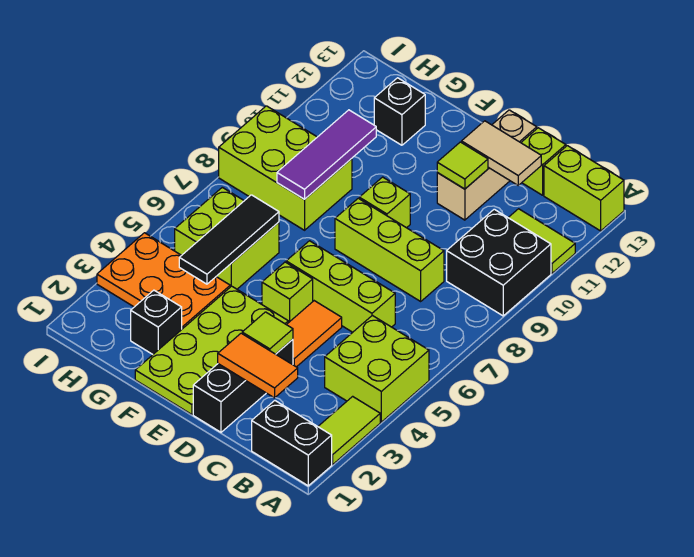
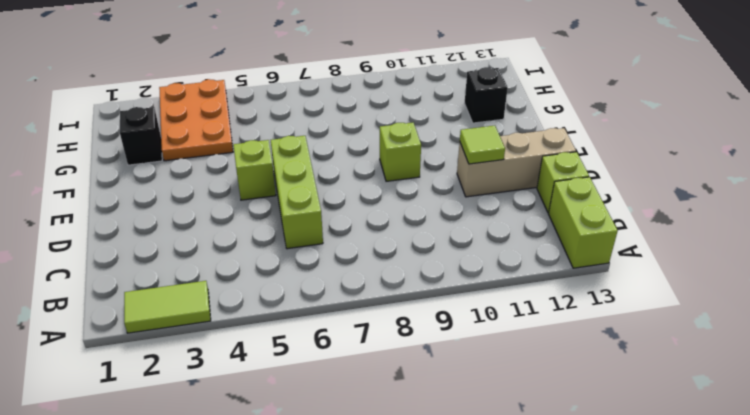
none -> black brick A1:B1 level 1
none -> lime brick A4:B5 level 1
none -> black brick A9:B10 level 1

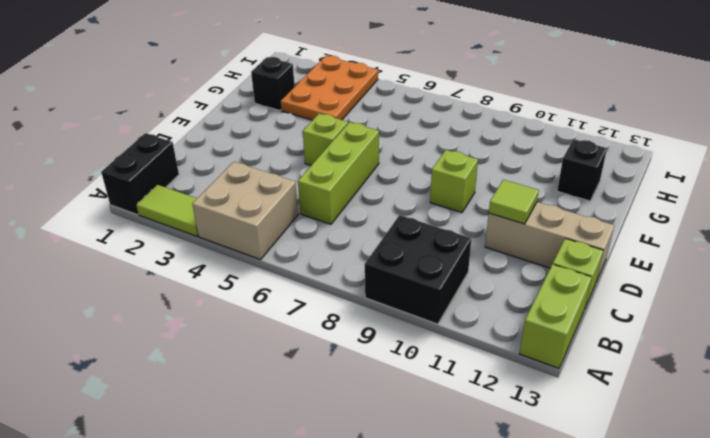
tan brick A4:B5 level 1 -> lime brick A4:B5 level 1
none -> lime tile A11:B11 level 1
none -> lime brick C8:E8 level 1
none -> black brick D1:D3 level 1

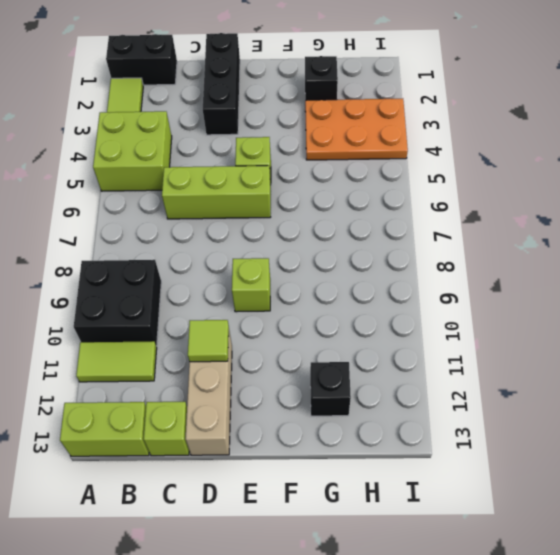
none -> lime brick C8:E8 level 1
none -> orange tile D4:D5 level 1
none -> lime plate E1:F4 level 1

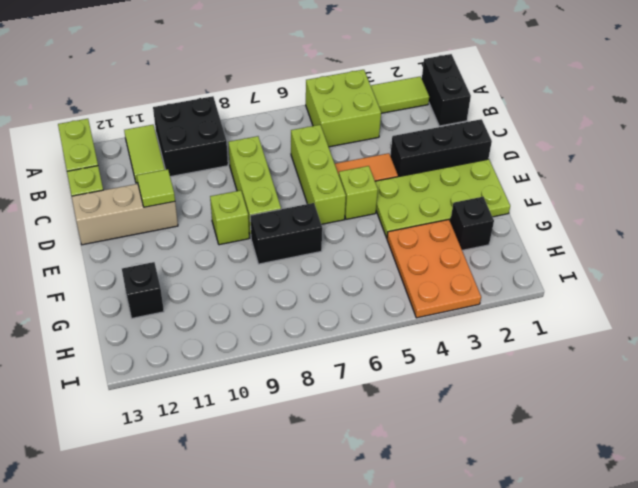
black brick F7:F8 level 1 -> none
none -> lime brick G5:H6 level 1
none -> lime brick G8:I9 level 1
none -> orange tile C2:D2 level 2

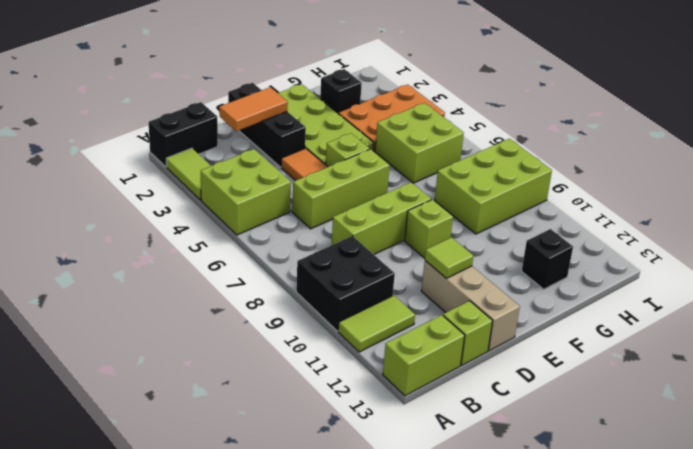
none -> tan tile C12:D12 level 2
none -> lime tile D3 level 2
none -> black tile G4:G6 level 2

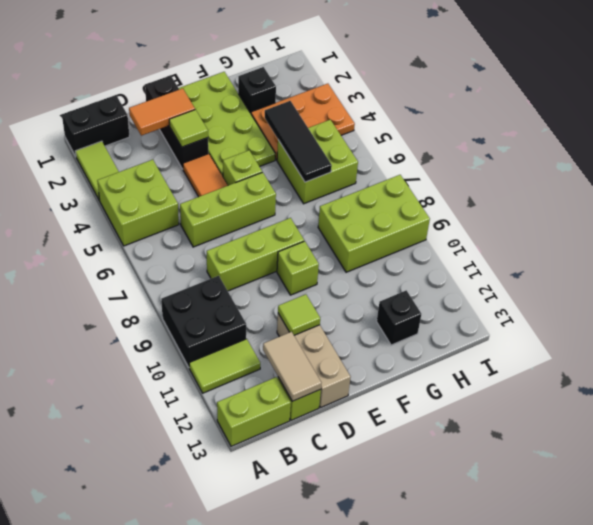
tan tile C12:C13 level 2 -> tan tile C12:D12 level 2
none -> purple tile G8:G10 level 2

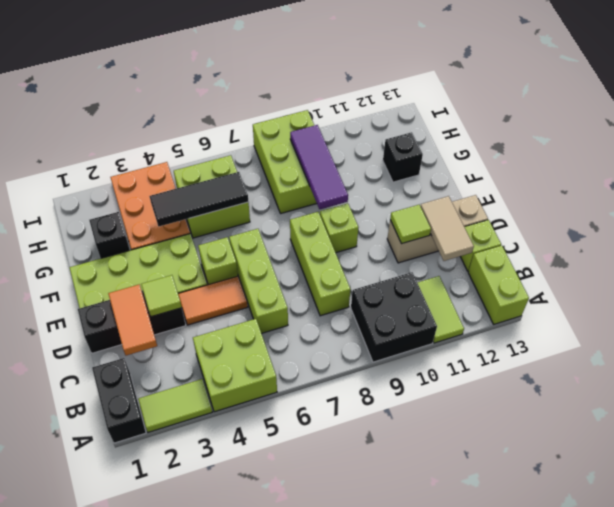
purple tile F9:H9 level 2 -> purple tile G8:G10 level 2

